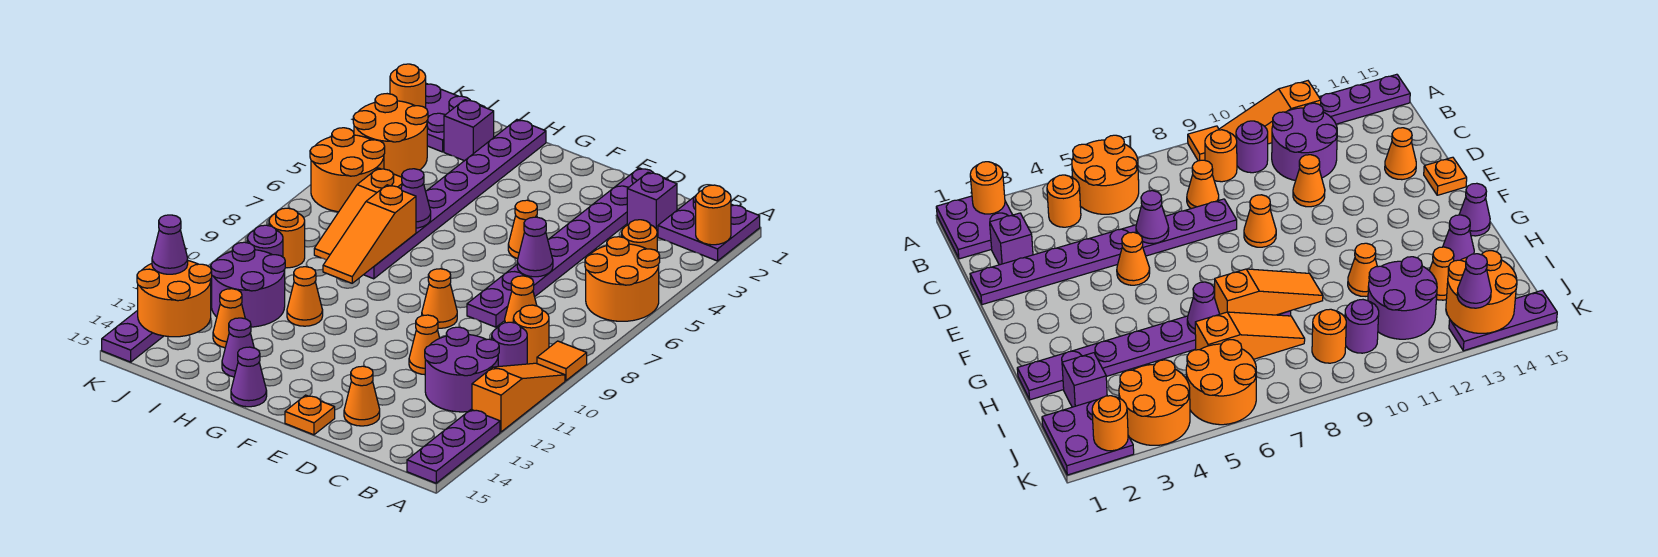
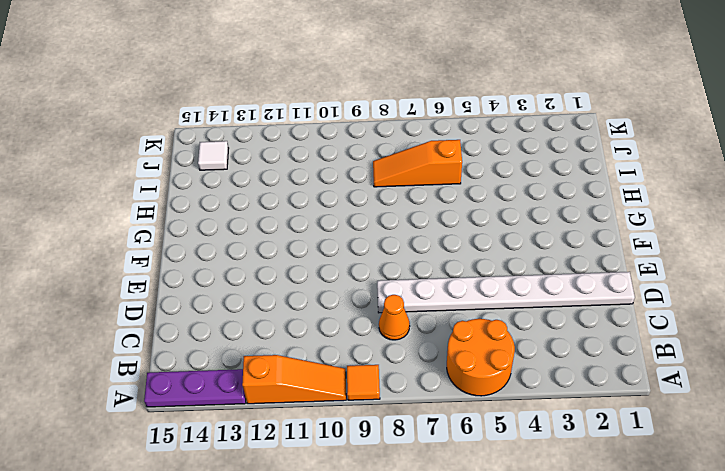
white plate D1:D8 level 1 -> purple plate D1:D8 level 1
white tile J14 level 1 -> none
none -> purple plate A1:B2 level 1
none -> orange round brick B4 level 1
none -> orange round brick B9 level 1
none -> purple round brick B10 level 1

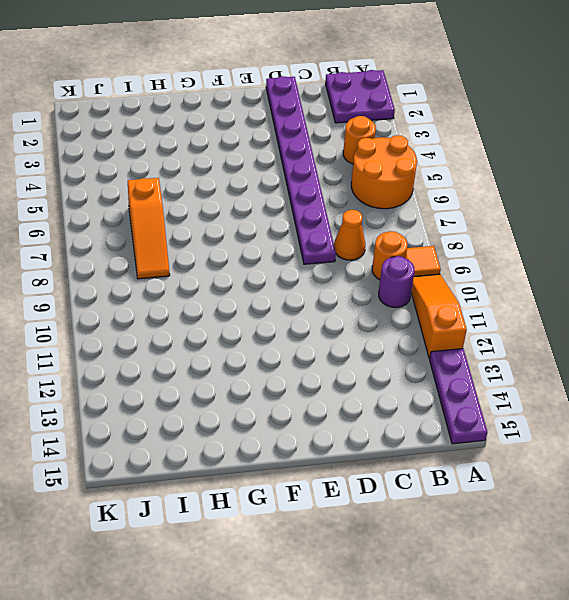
none -> purple round brick B11:C12 level 1
none -> purple brick C2 level 1
none -> orange cone D11 level 1
none -> orange cone D14 level 1

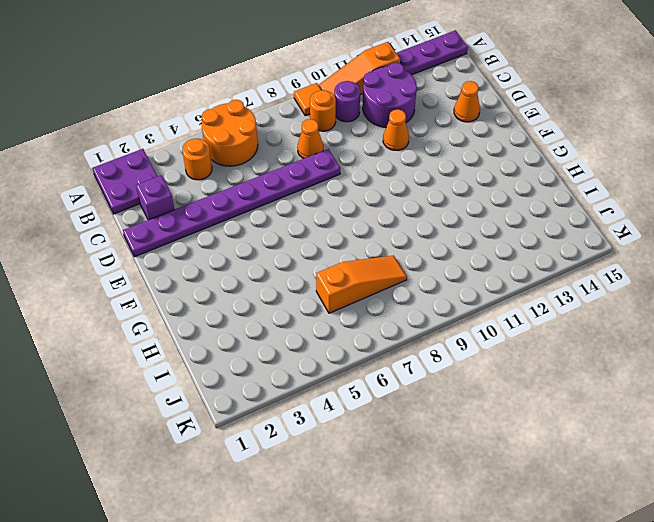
none -> orange cone E5 level 1
none -> orange cone E9 level 1
none -> orange plate E15 level 1
none -> purple cone G15 level 1

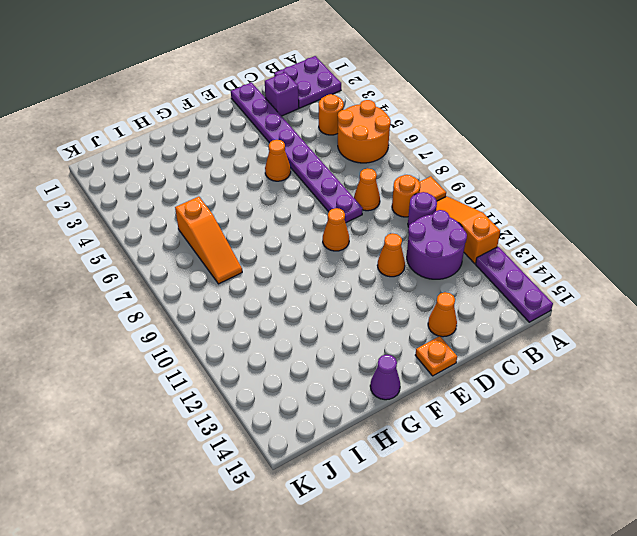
none -> purple plate H1:H8 level 1
none -> orange cone H11 level 1
none -> purple cone H14 level 1
none -> purple brick I2 level 1

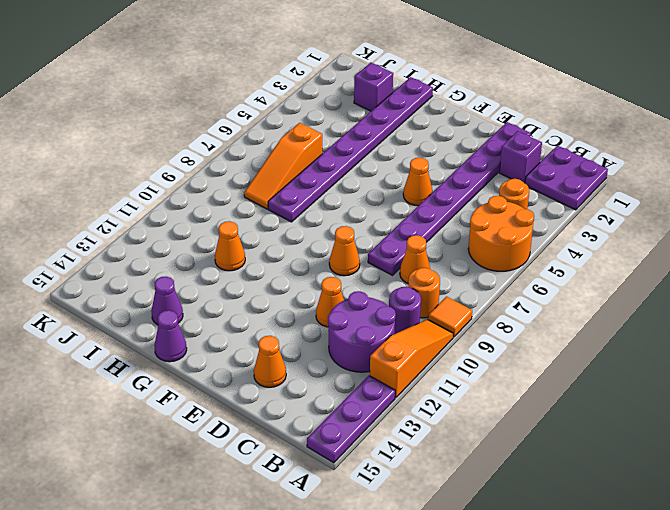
none -> orange plate E15 level 1
none -> purple round brick I11:J12 level 1
none -> orange cone I13 level 1
none -> purple plate J1:K2 level 1

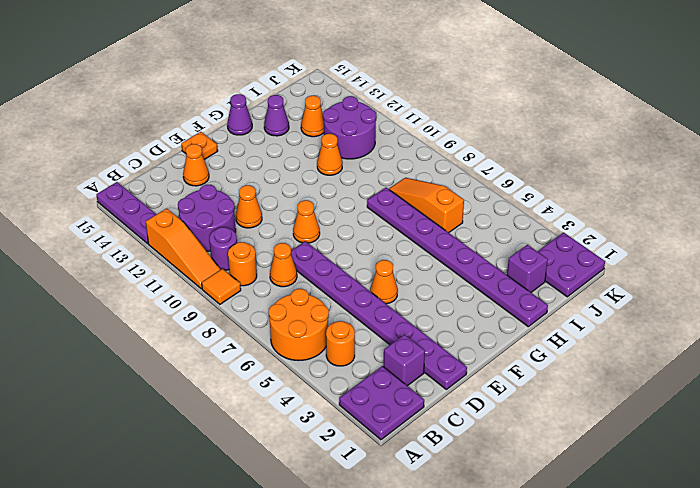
none -> orange round brick J3:K4 level 1
none -> orange round brick J5:K6 level 1
none -> orange round brick J9 level 1
none -> purple round brick J10 level 1

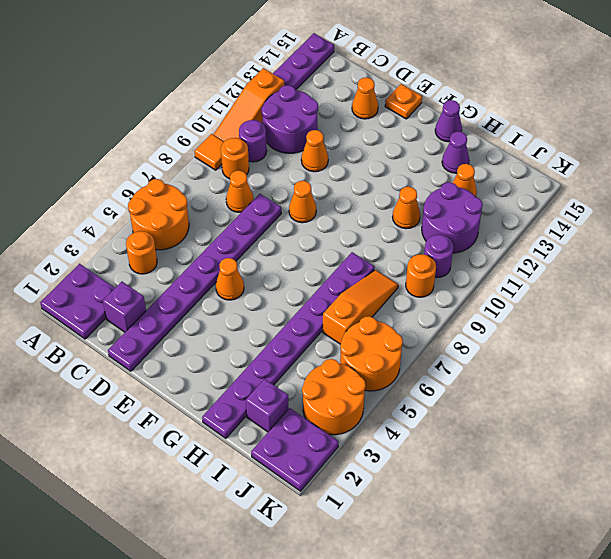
none -> purple plate K13:K15 level 1
none -> orange round brick A2 level 2
none -> purple cone D6 level 2
none -> purple cone H6 level 2

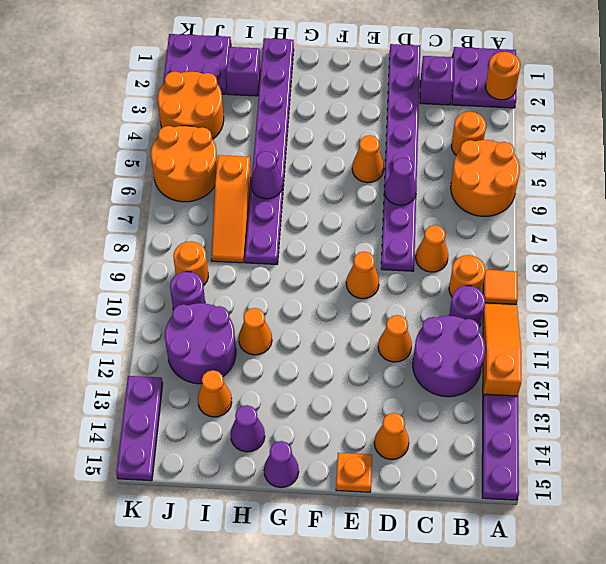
none -> orange slope H7:H9 level 2 top 7
none -> orange round brick J13:K14 level 2
none -> orange round brick K2 level 2
none -> purple cone K13 level 3

